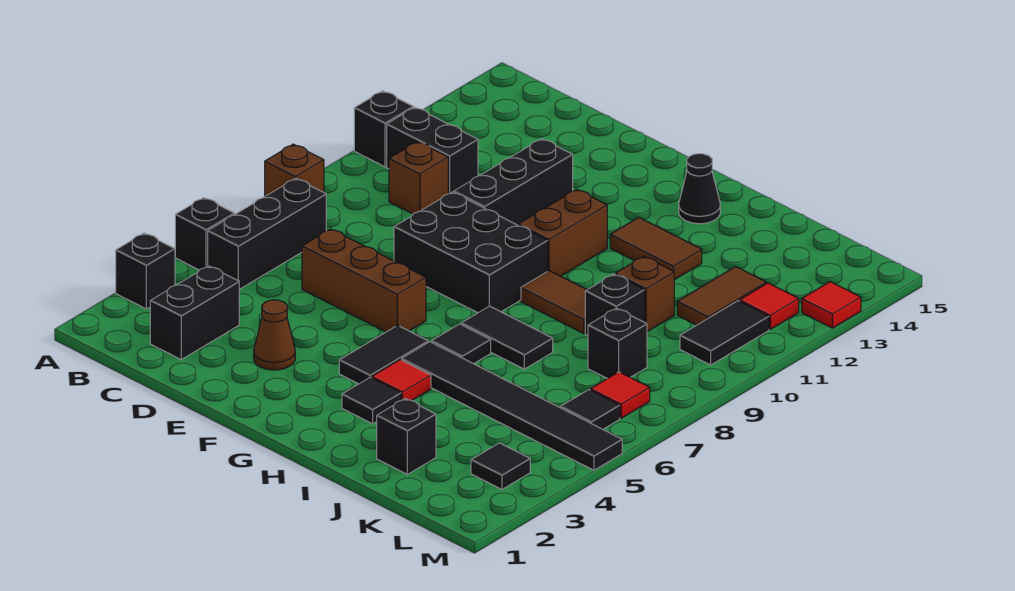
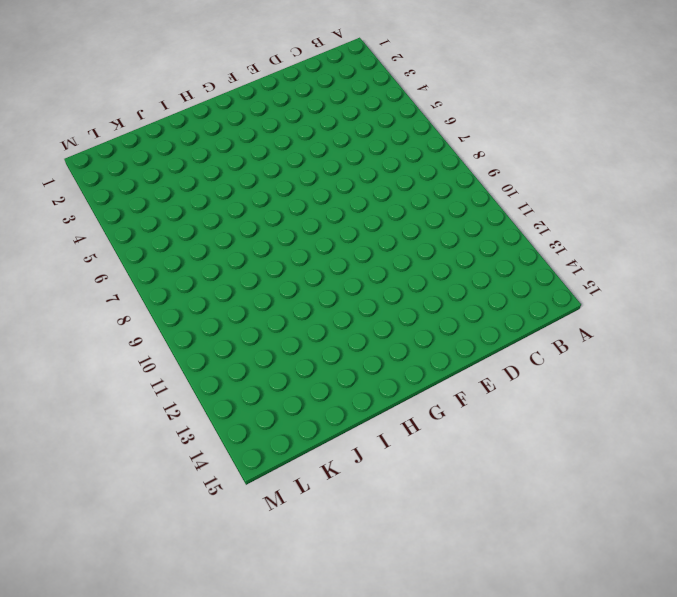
none -> black brick A3 level 1
none -> black brick A5 level 1
none -> brown brick A8 level 1
none -> black brick A11 level 1

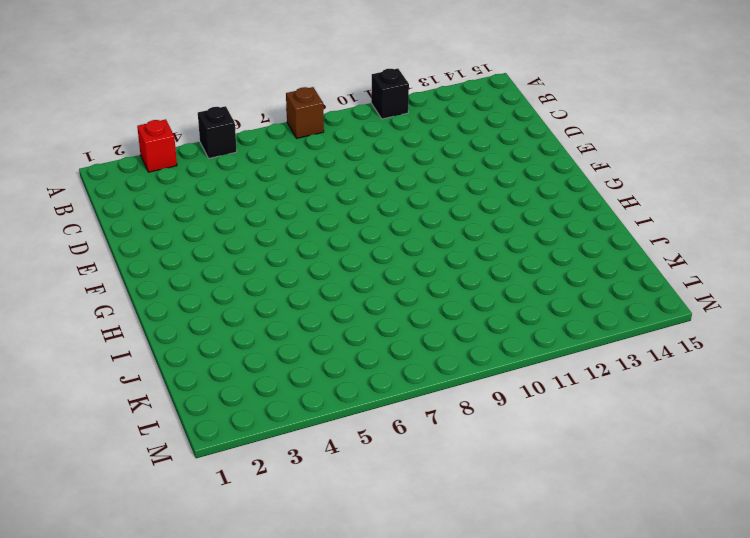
red brick A3 level 1 -> black brick A3 level 1
none -> black brick B5:B7 level 1
none -> black brick B11:C11 level 1
none -> black brick C2:C3 level 1
none -> brown brick C10 level 1

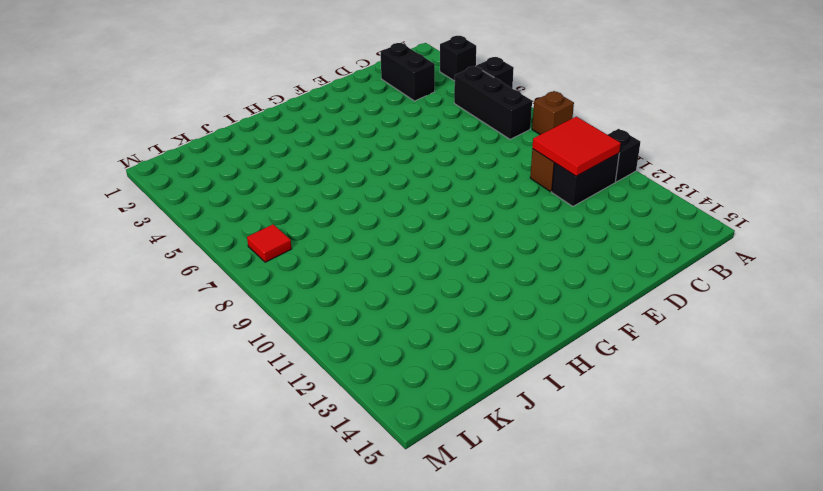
red tile B10:C11 level 2 -> none
none -> brown brick D6:F6 level 1
none -> brown cone E3 level 1
none -> black brick E8:G9 level 1
none -> black brick E10:E12 level 1

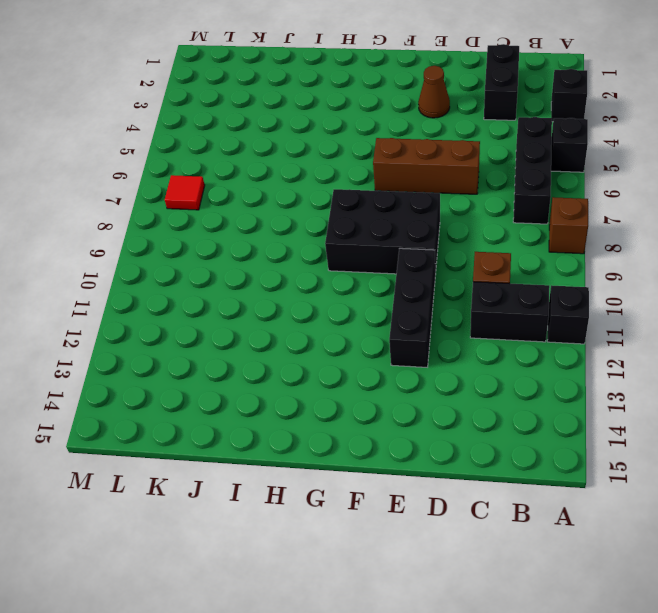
none -> black tile G4:G5 level 1
none -> brown brick G10:G11 level 1
none -> black tile H3 level 1
none -> red tile H4 level 1

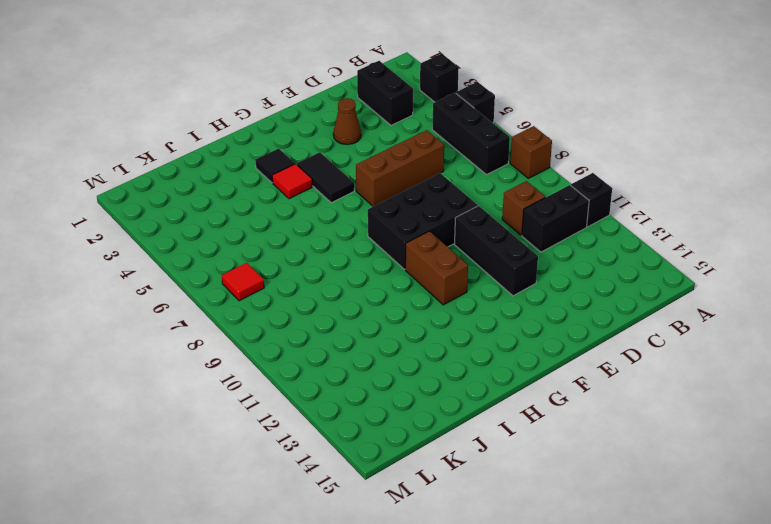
none -> black tile H5:M5 level 1
none -> black tile H6 level 1
none -> black tile H7:I7 level 1
none -> brown tile H9:I9 level 1

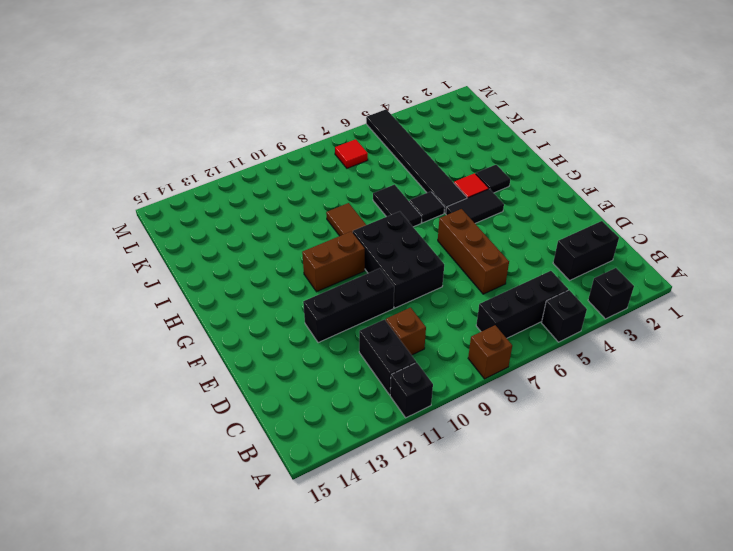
none -> brown cone E3 level 1
none -> brown tile H12:I12 level 1
none -> black cone H14 level 1
none -> black brick J2 level 1

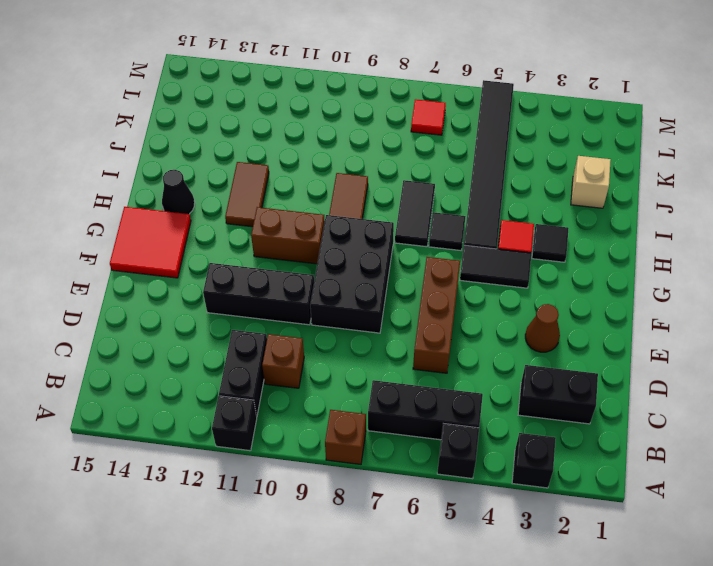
red tile F14:G15 level 1 -> none
tan brick J2 level 1 -> black brick J2 level 1
none -> black brick J9 level 1
none -> brown brick J10 level 1
none -> black brick K8 level 1
none -> brown tile K11:K12 level 1

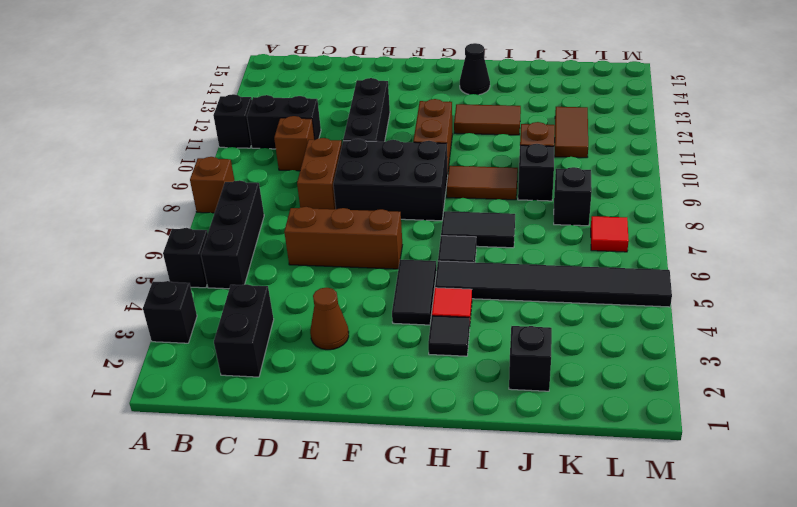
brown brick D8:D9 level 1 -> none
none -> black tile L3 level 1
none -> black tile L6 level 1
none -> black tile L10:L11 level 1
none -> red tile L12 level 1

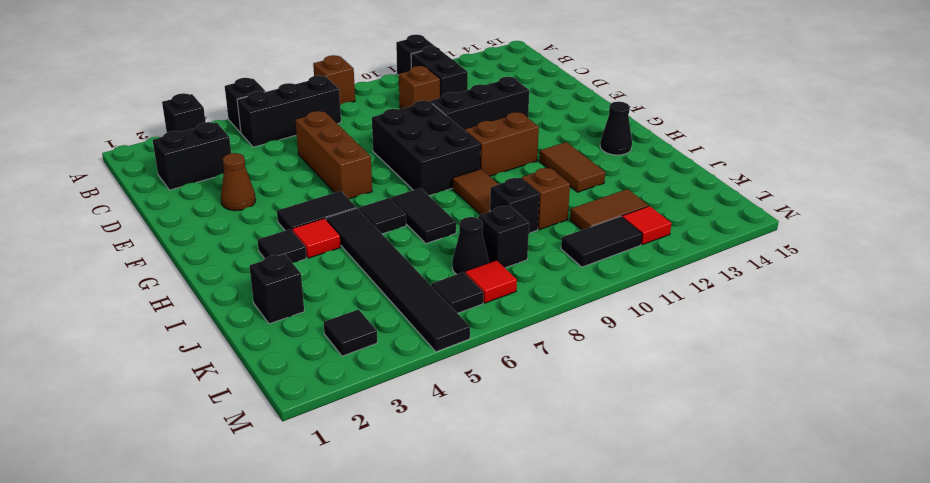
black cone K7 level 1 -> none
none -> red tile M13 level 1

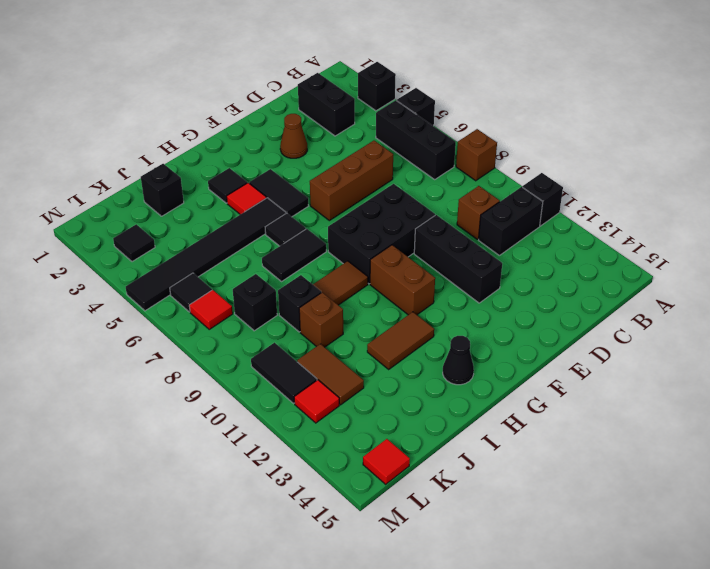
red tile L15 level 1 -> red tile M13 level 1

